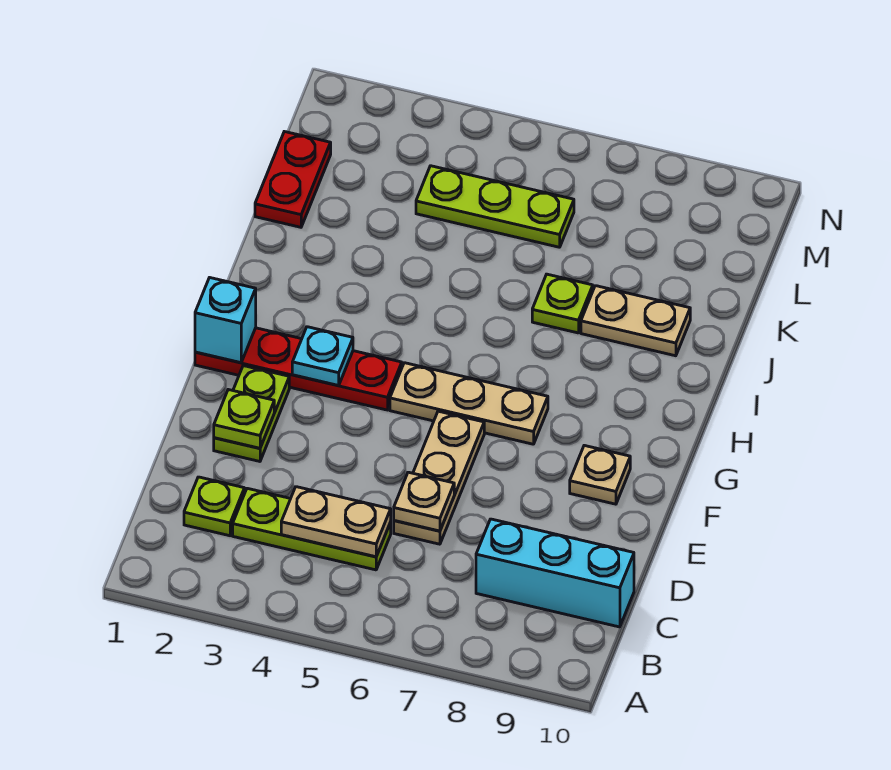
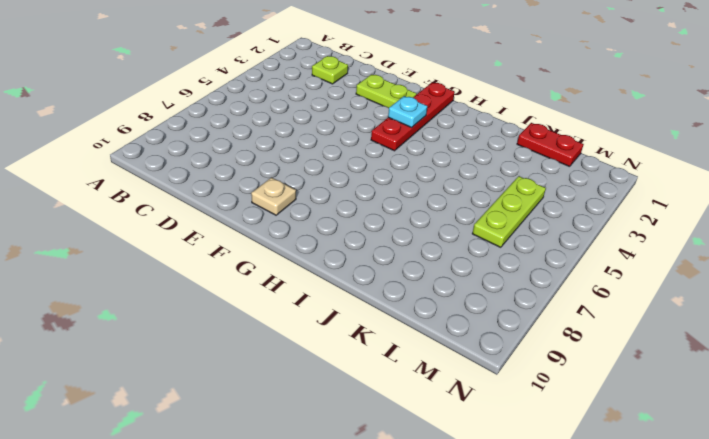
none -> lime plate C3:C5 level 1
none -> cyan brick C8:C10 level 1
none -> tan plate D6:F6 level 1

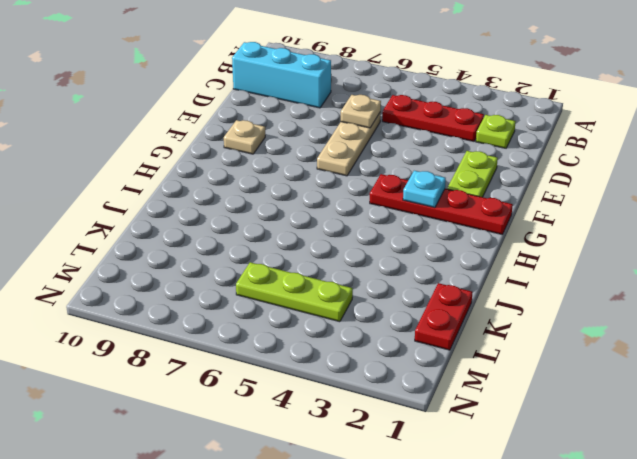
red plate C3:C5 level 1 -> lime plate C3:C5 level 1
none -> tan plate G5:G7 level 1
none -> lime plate J7 level 1
none -> tan plate J8:J9 level 1

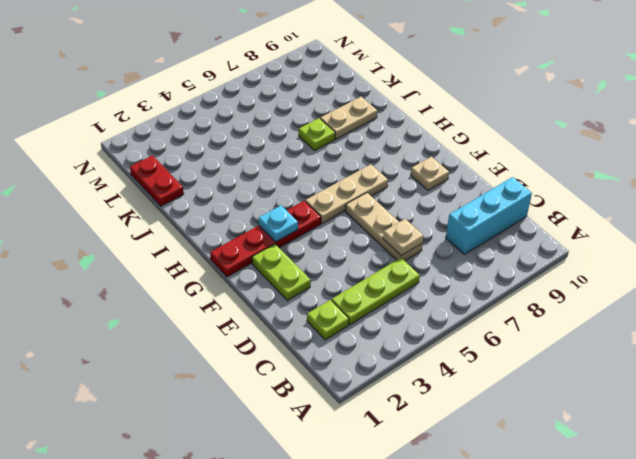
none -> lime plate L4:L6 level 1
none -> tan plate C4:C5 level 2
none -> lime plate E2 level 2

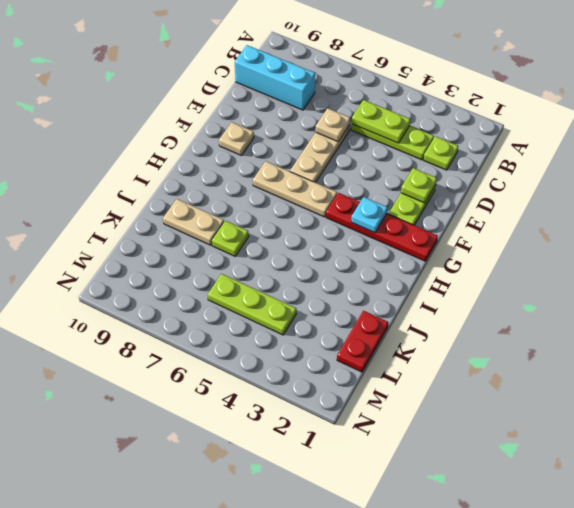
lime plate C4:C5 level 2 -> tan plate C4:C5 level 2
none -> cyan brick G1 level 2

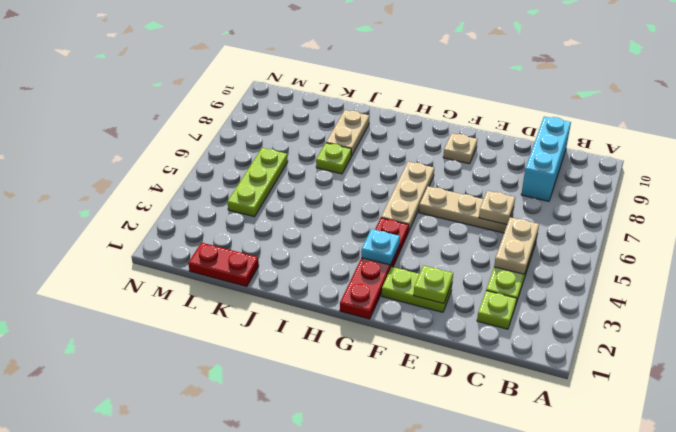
none -> cyan brick G1 level 2

